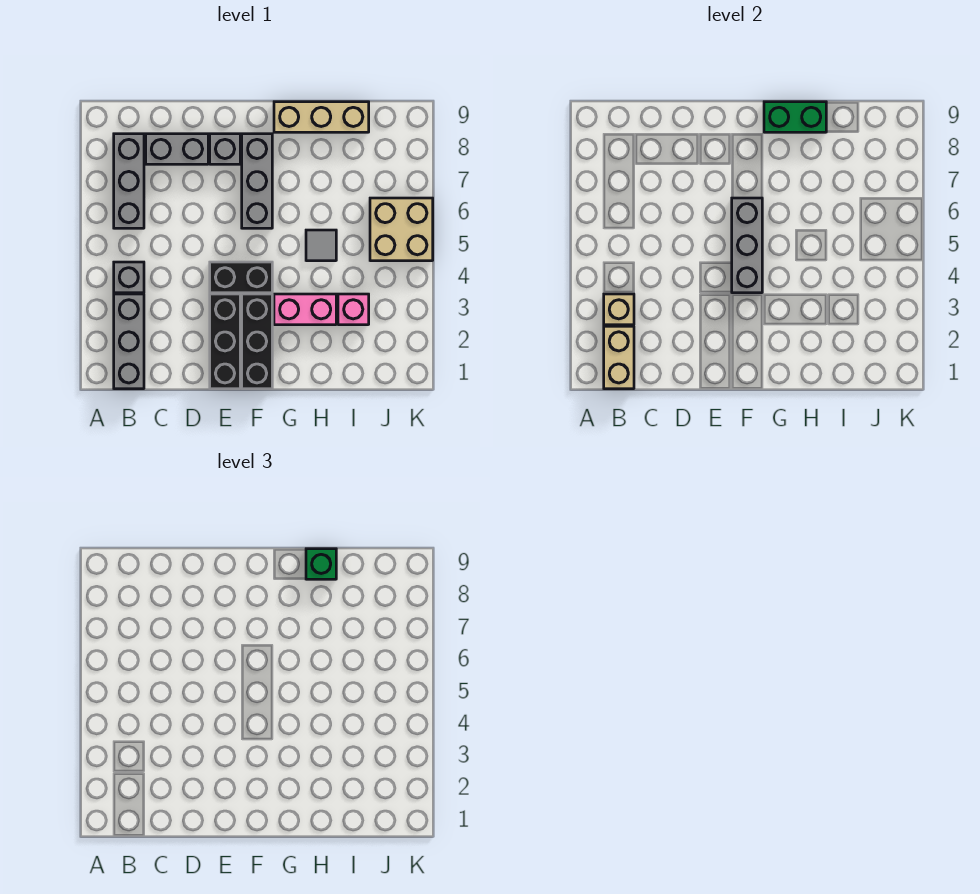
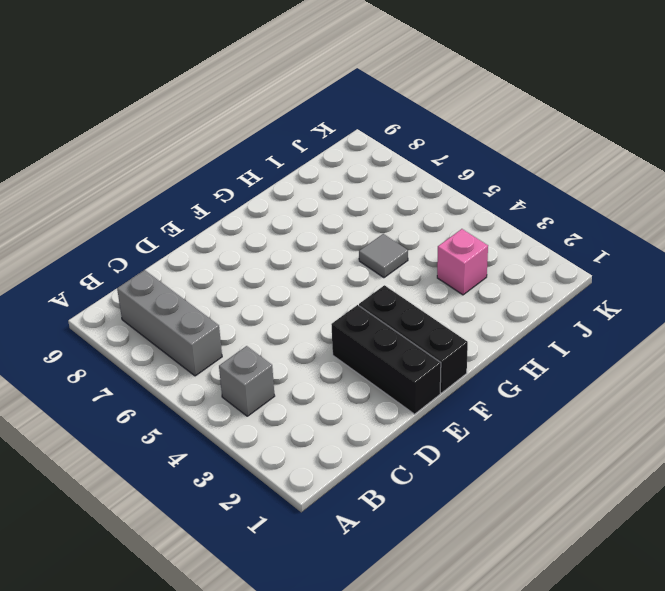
none -> grey brick B1:B3 level 1
none -> grey brick C8:D8 level 1
none -> black brick E4:F4 level 1

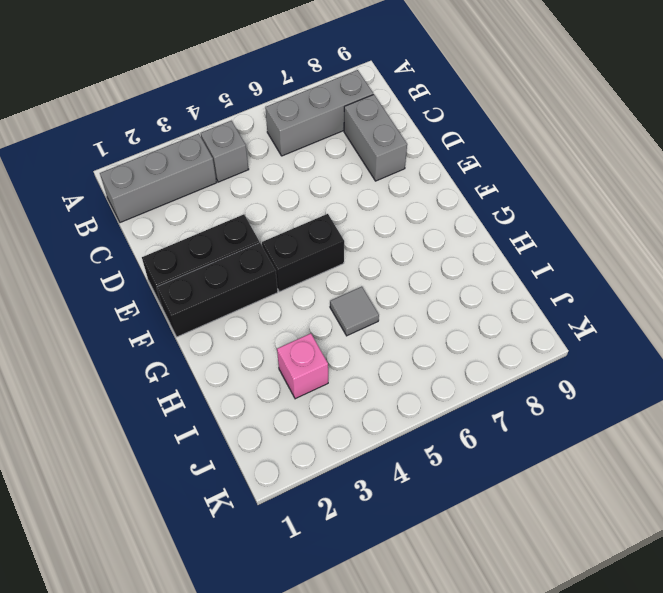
black brick F4:F5 level 1 -> black brick E4:F4 level 1
none -> grey brick E8 level 1
none -> grey brick F6:F8 level 1
none -> pink brick G3:H3 level 1

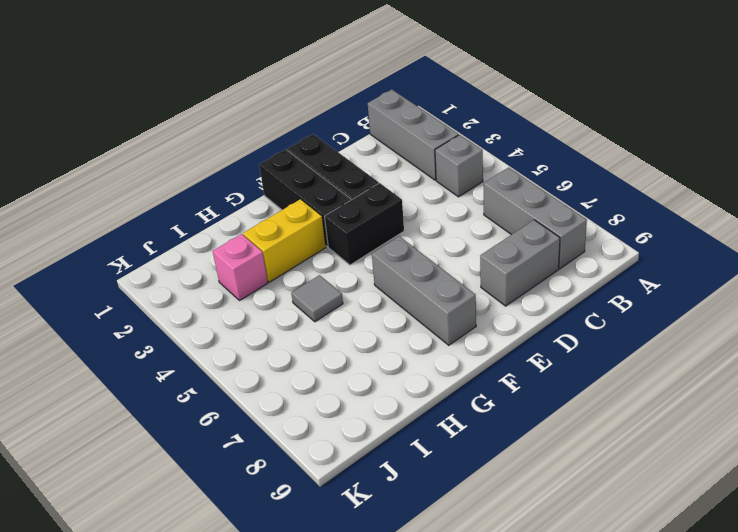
yellow brick G3:H3 level 1 -> pink brick G3:H3 level 1
none -> grey brick E8 level 1
none -> tan brick G9:I9 level 1
none -> tan brick J5:K6 level 1

